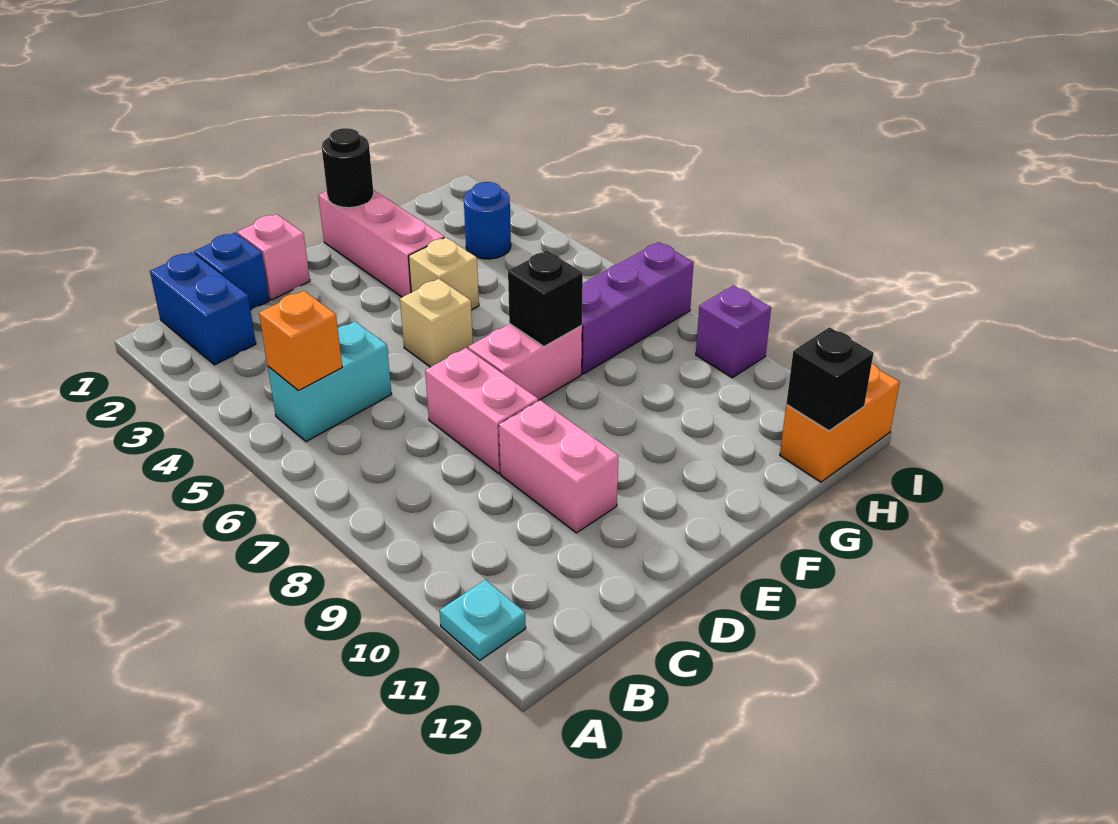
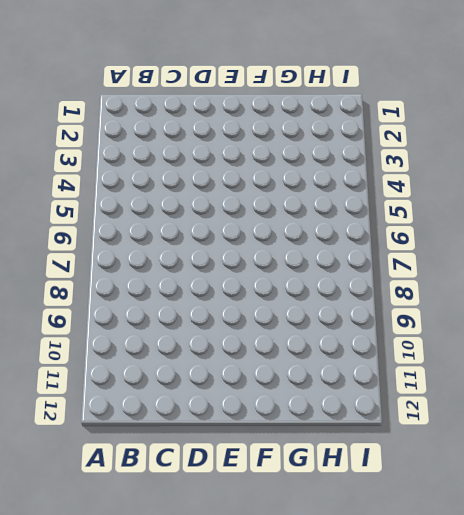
none -> cyan plate A11 level 1
none -> blue brick B1:B2 level 1
none -> cyan brick B5:C5 level 1

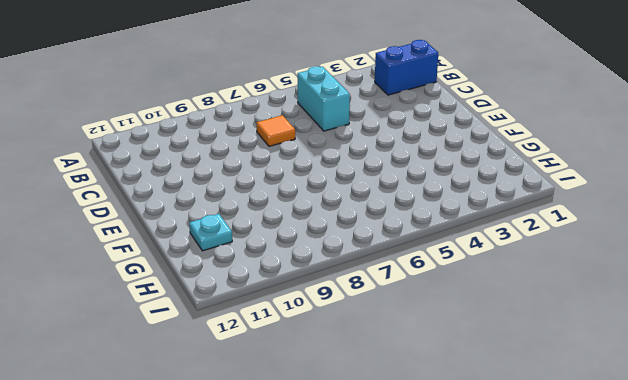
orange tile C7 level 1 -> none
cyan plate G11 level 1 -> cyan plate A11 level 1
none -> blue brick C1 level 1
none -> pink brick D1 level 1
none -> pink brick D7:D8 level 1

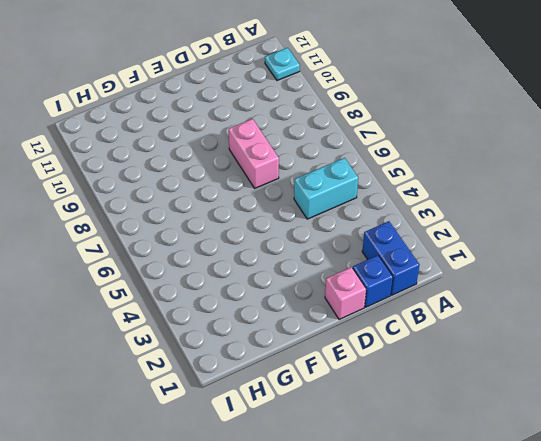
none -> pink brick D9:D10 level 1
none -> tan brick E5 level 1
none -> pink brick E7:F7 level 1

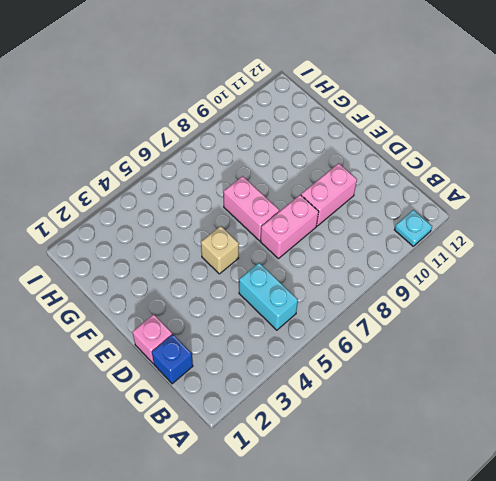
none -> blue brick B1:B2 level 1
none -> pink brick F1:F3 level 1
none -> tan brick F4 level 1

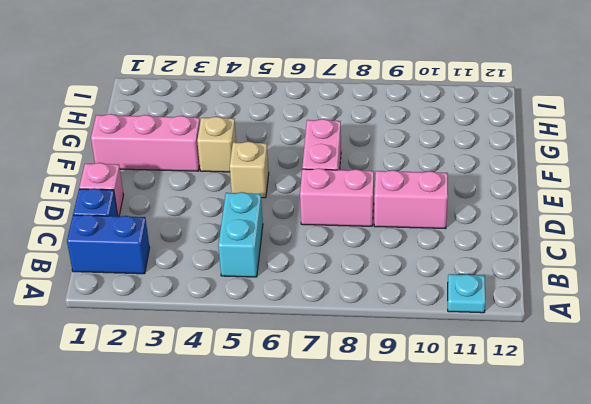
none -> purple brick G7:I7 level 1
none -> blue round brick H3 level 1
none -> orange brick H12:I12 level 1

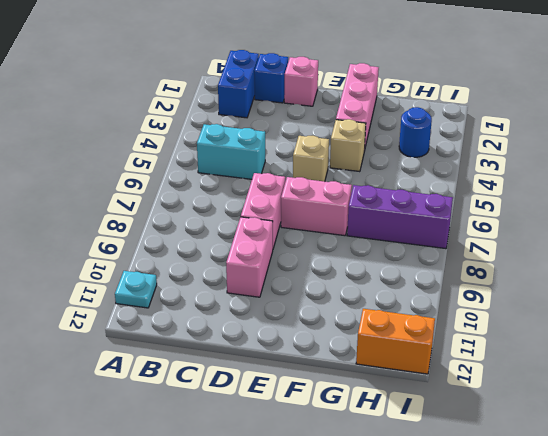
none -> purple brick I9 level 1
none -> orange brick B5 level 2
none -> black round brick F1 level 2

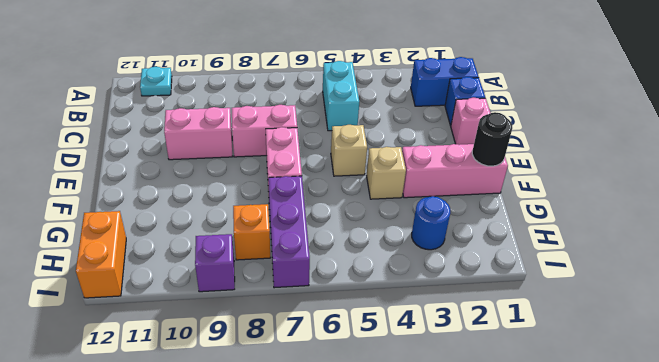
orange brick H8 level 1 -> orange brick B5 level 2
none -> black brick F7 level 2
none -> black brick H12 level 2

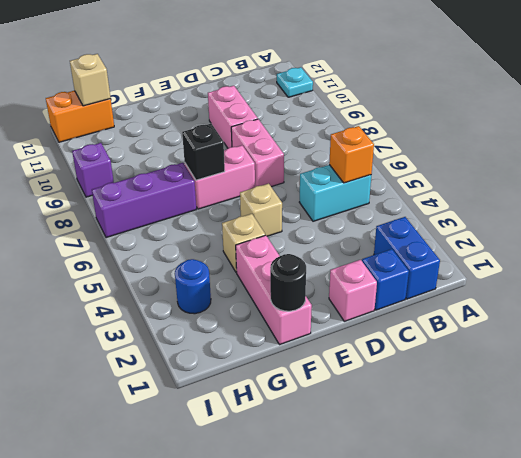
tan brick H12 level 2 -> black brick H12 level 2

